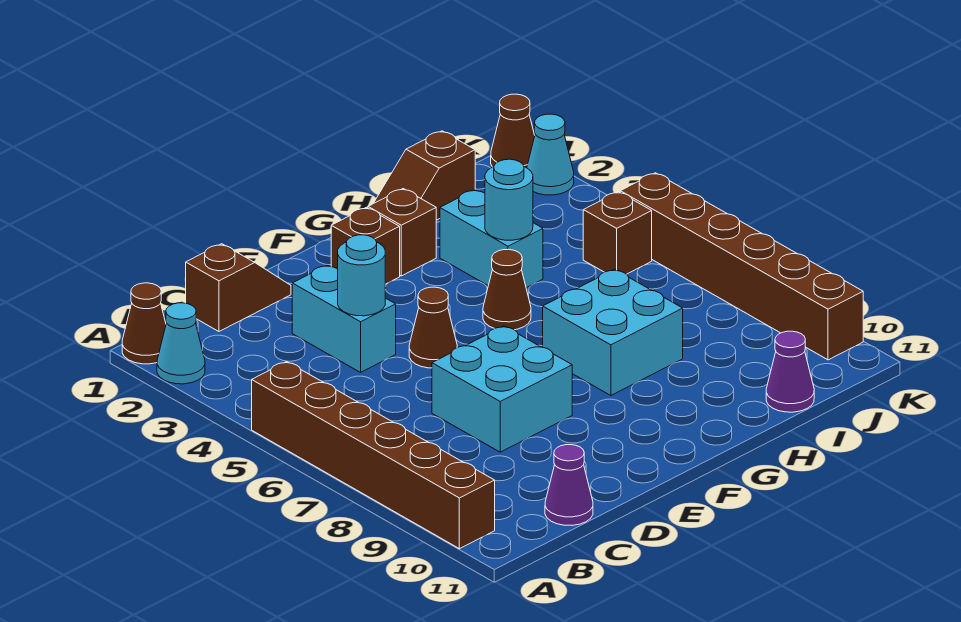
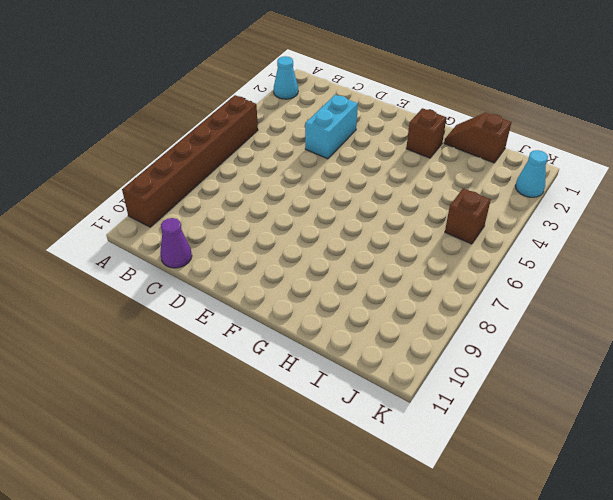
none -> brown cone A1 level 1
none -> brown slope C1:D1 level 1 top C
none -> cyan brick D7:E8 level 1

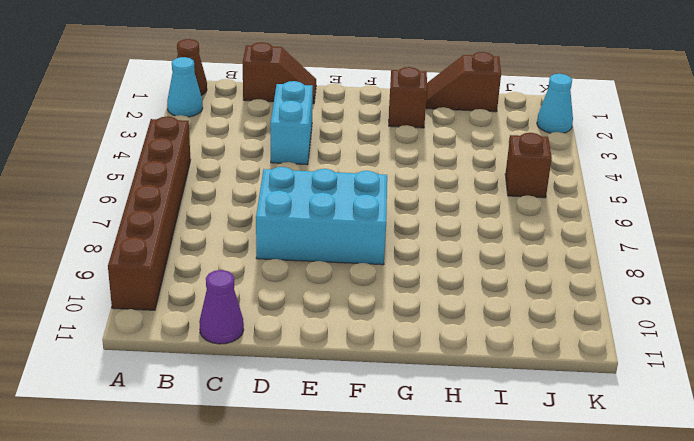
cyan brick D7:F8 level 1 -> cyan brick D7:E8 level 1
none -> brown cone E5 level 1
none -> brown brick F2 level 1
none -> brown cone G5 level 1

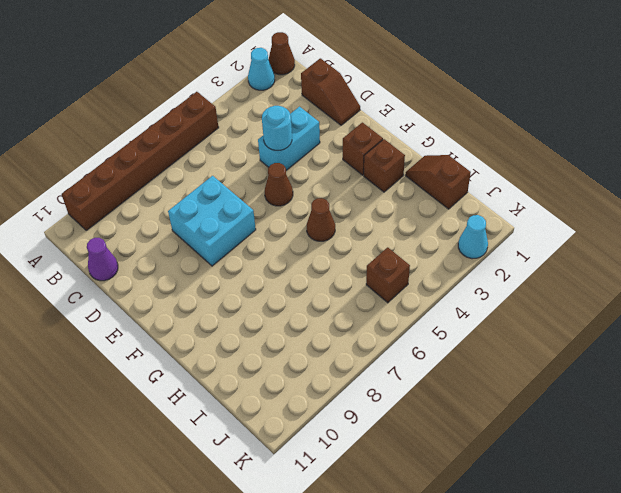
none -> cyan brick G7:H8 level 1
none -> cyan brick H3:H4 level 1
none -> purple cone I11 level 1

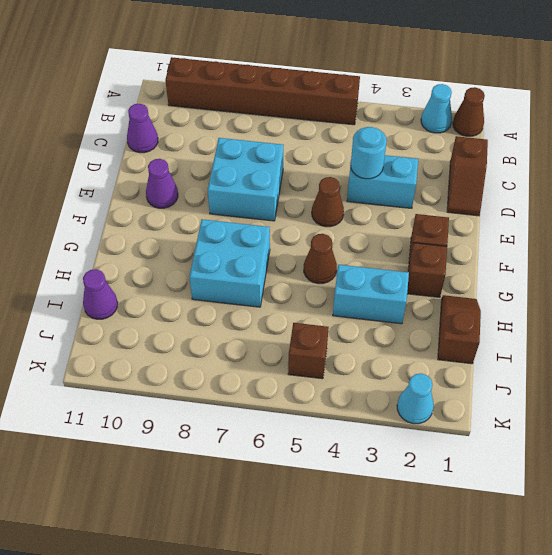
purple cone E10 level 1 -> none
none -> brown cone K1 level 1
none -> brown brick K5:K10 level 1
none -> cyan round brick H4 level 2

